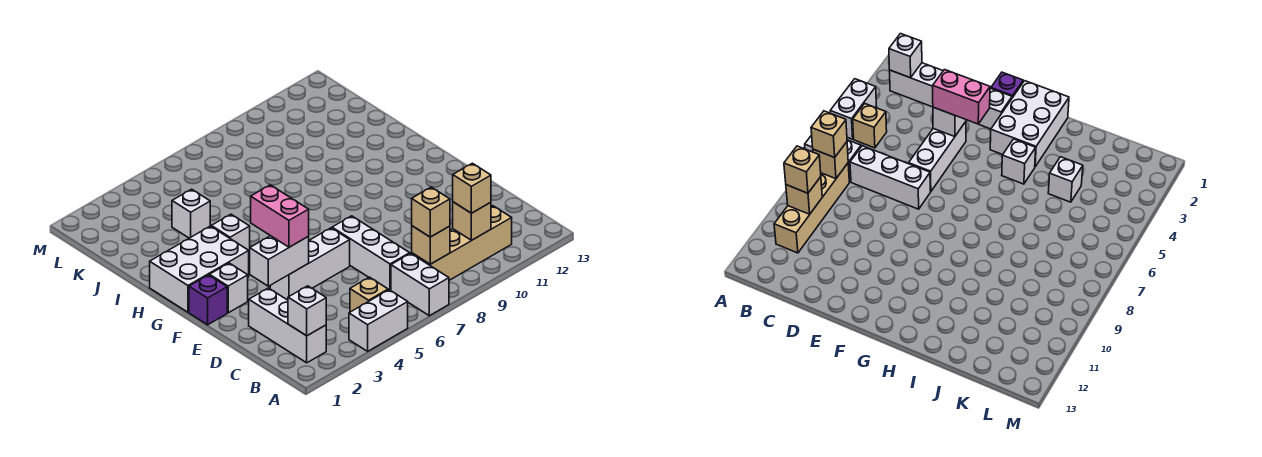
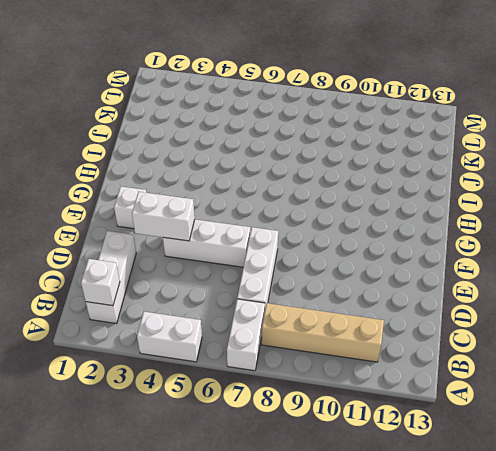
none -> tan brick B5 level 1
none -> purple brick F1 level 1
none -> white brick G1:H3 level 1

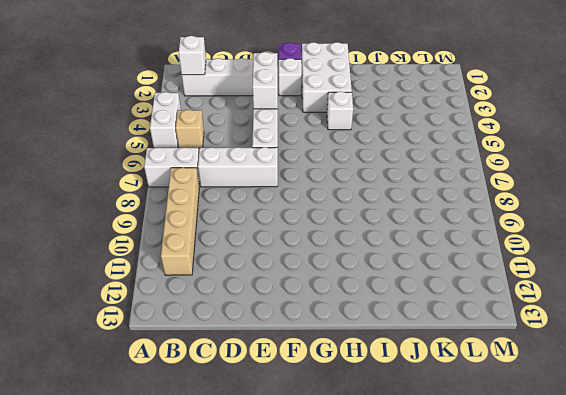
none -> white brick J4 level 1
none -> tan brick B8 level 2
none -> tan brick B10 level 2

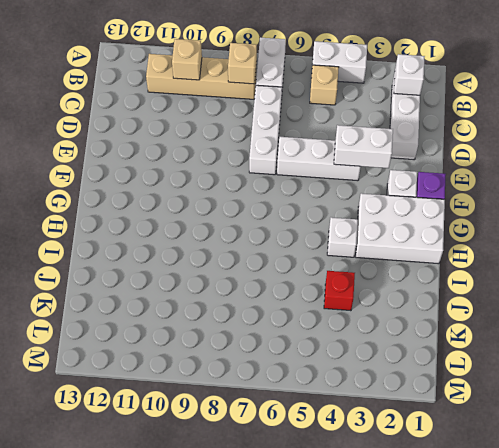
red brick J4 level 1 -> white brick J4 level 1
none -> tan brick B8 level 3
none -> tan brick B10 level 3
none -> pink brick E4:F4 level 3

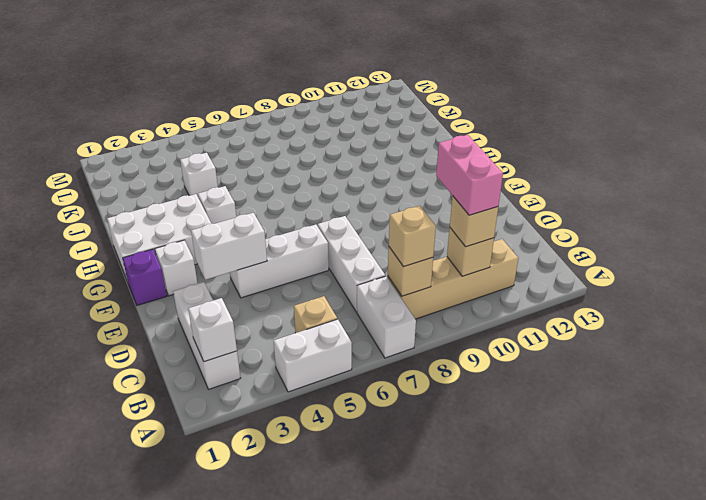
pink brick B10:C10 level 4 -> pink brick E4:F4 level 3

